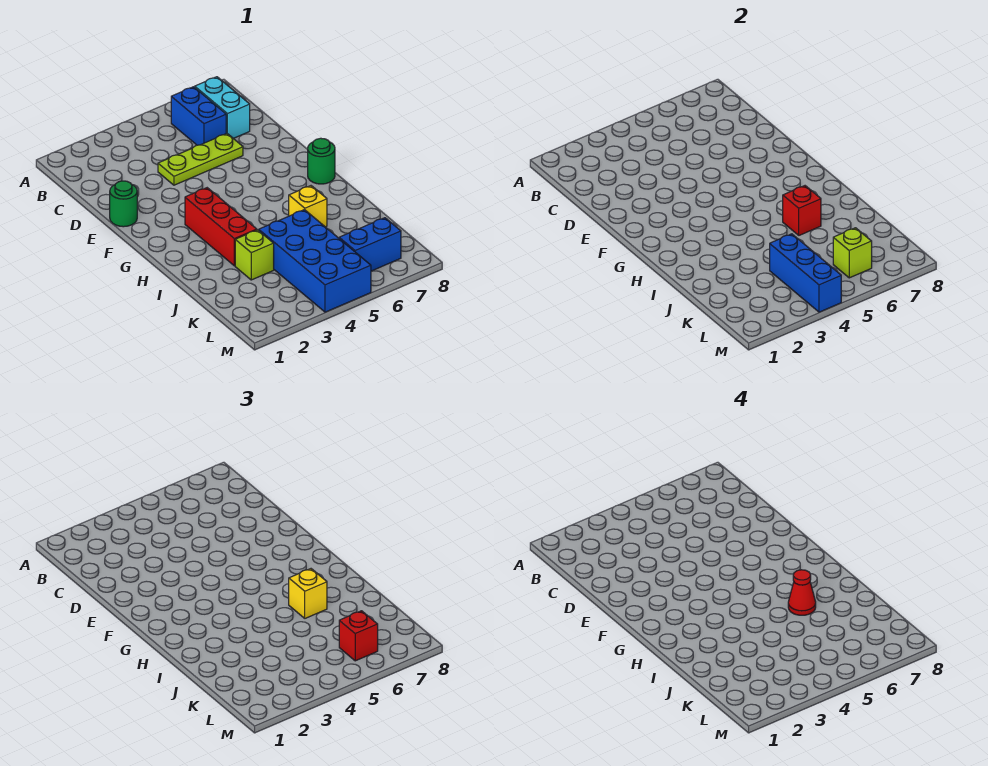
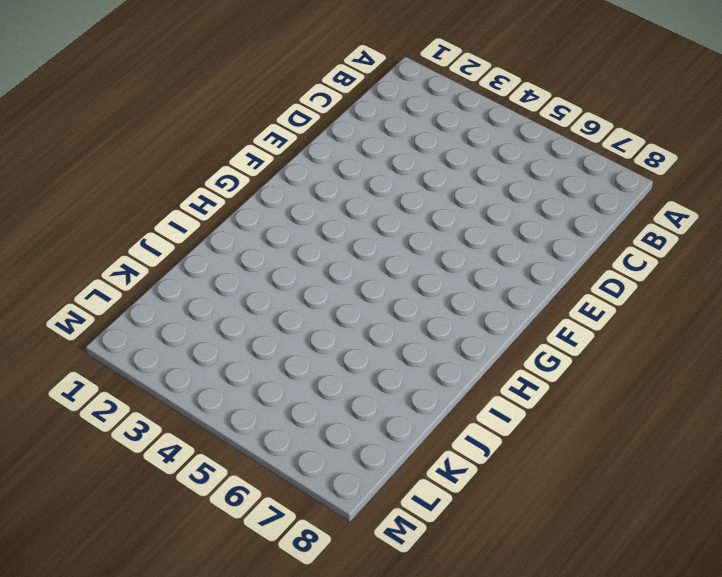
none -> blue brick B6:C6 level 1
none -> cyan brick B7:C7 level 1
none -> lime plate D4:D6 level 1

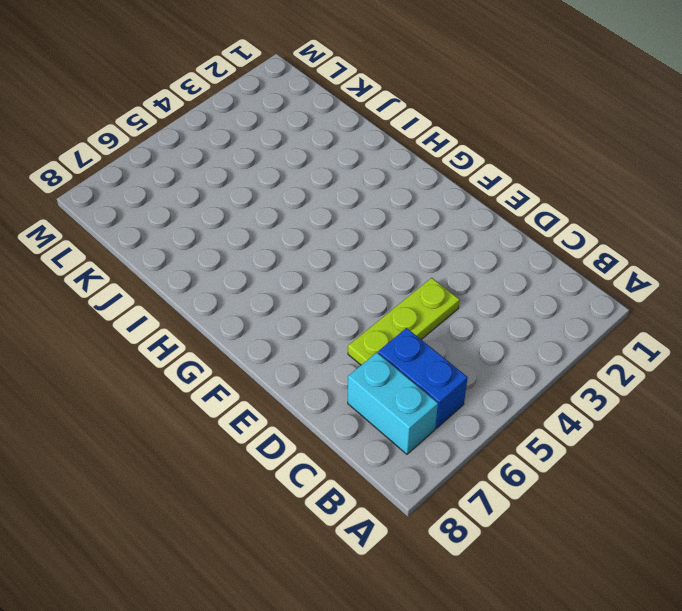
none -> green round brick E1 level 1
none -> red brick G3:I3 level 1
none -> green round brick G8 level 1

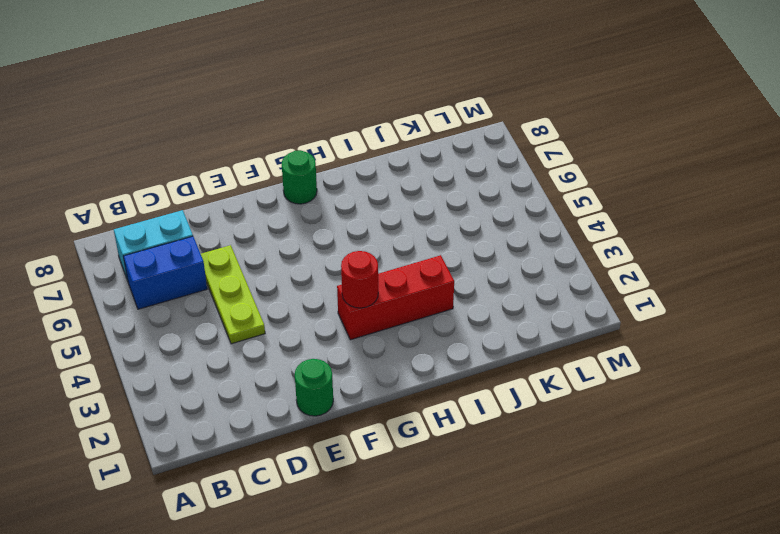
red round brick G3 level 2 -> none
none -> yellow brick I6 level 1
none -> lime brick J3 level 1
none -> blue brick J4:M5 level 1

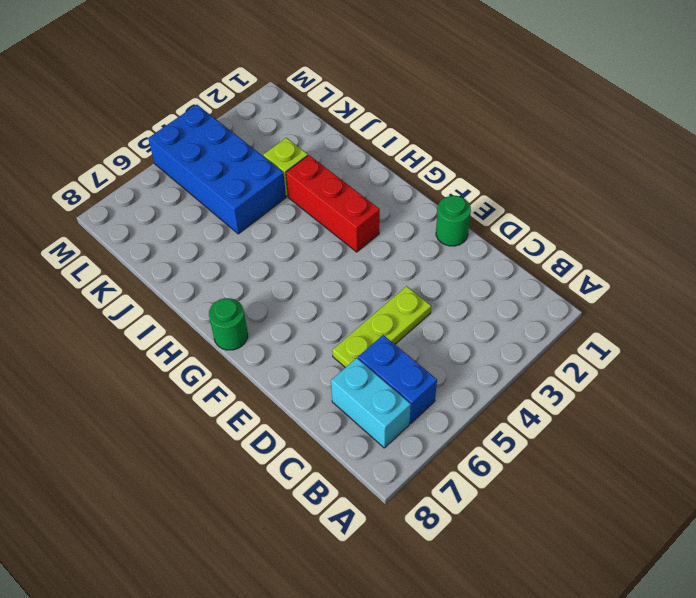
none -> yellow brick I6 level 1
none -> blue brick L6:L7 level 1
none -> red brick I6 level 2

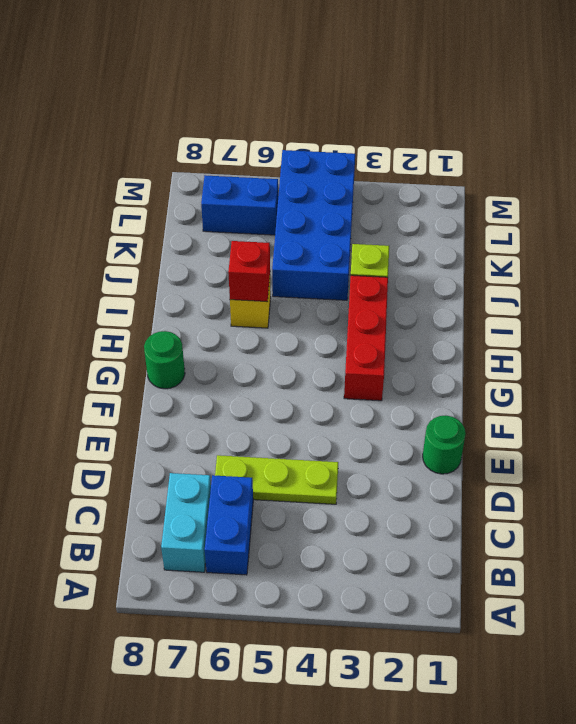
none -> blue brick K4:M4 level 2
none -> lime brick L6 level 2
none -> yellow brick I6 level 3

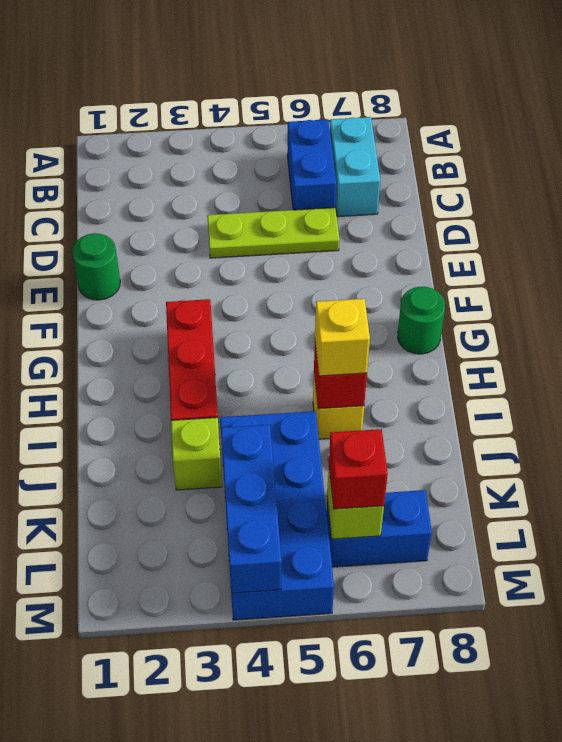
none -> red cone I6 level 4

